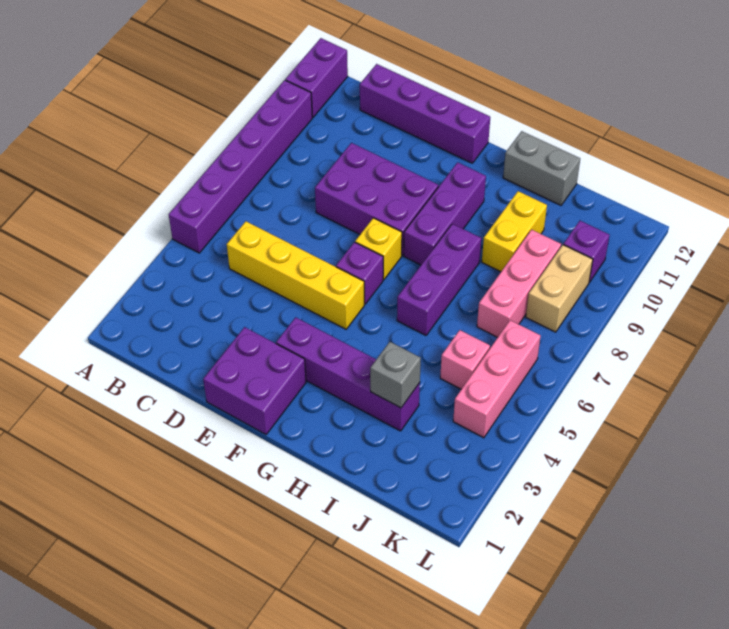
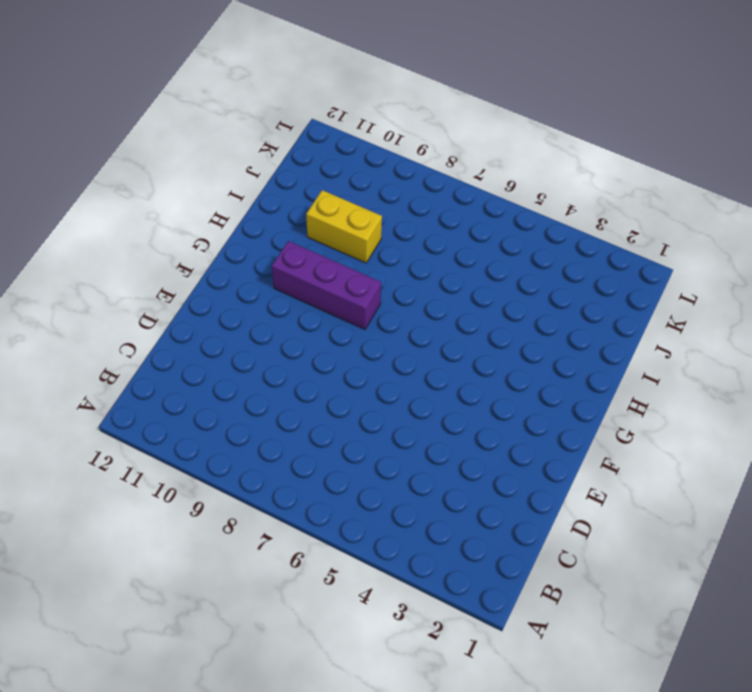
none -> purple brick A5:A10 level 1
none -> purple brick A11:A12 level 1
none -> yellow brick C5:F5 level 1

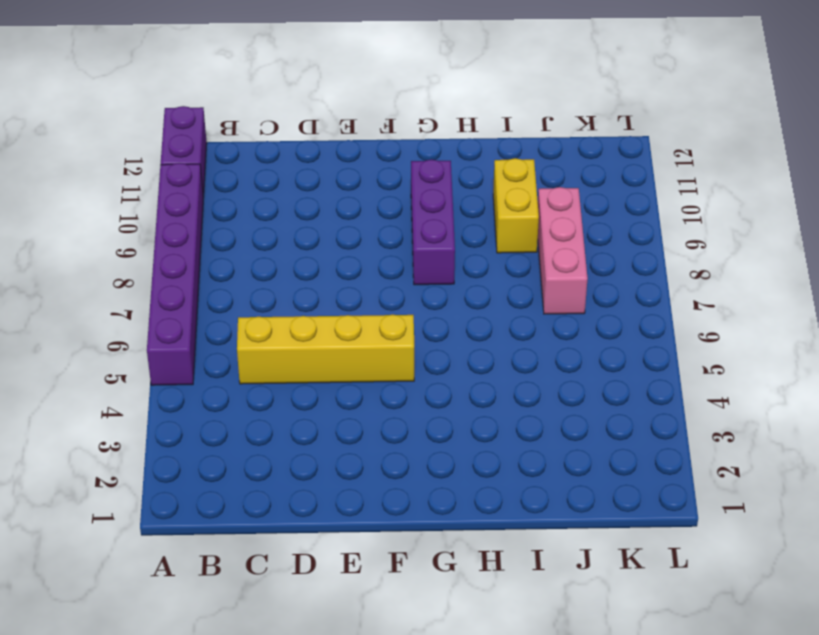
none -> purple brick C12:F12 level 1
none -> purple brick D8:F9 level 1
none -> purple brick E1:F2 level 1

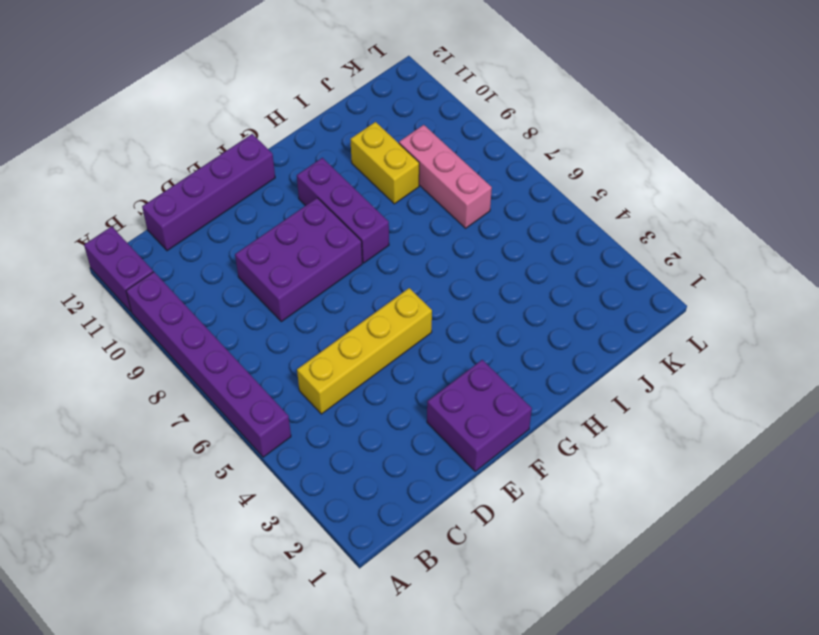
none -> purple brick F3:I3 level 1
none -> purple brick F6 level 1
none -> yellow brick F7 level 1

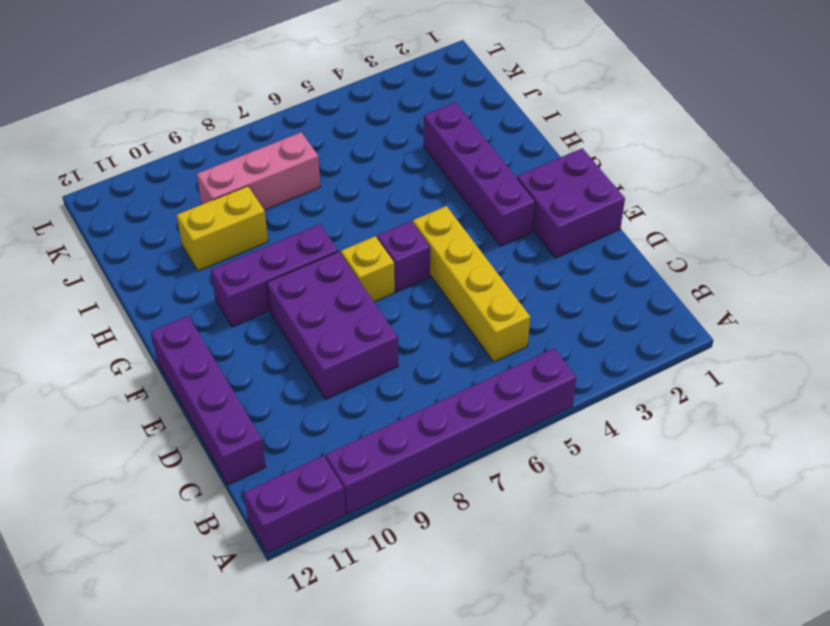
none -> purple brick H6:H8 level 1
none -> grey brick H12:I12 level 1
none -> pink brick J5 level 1

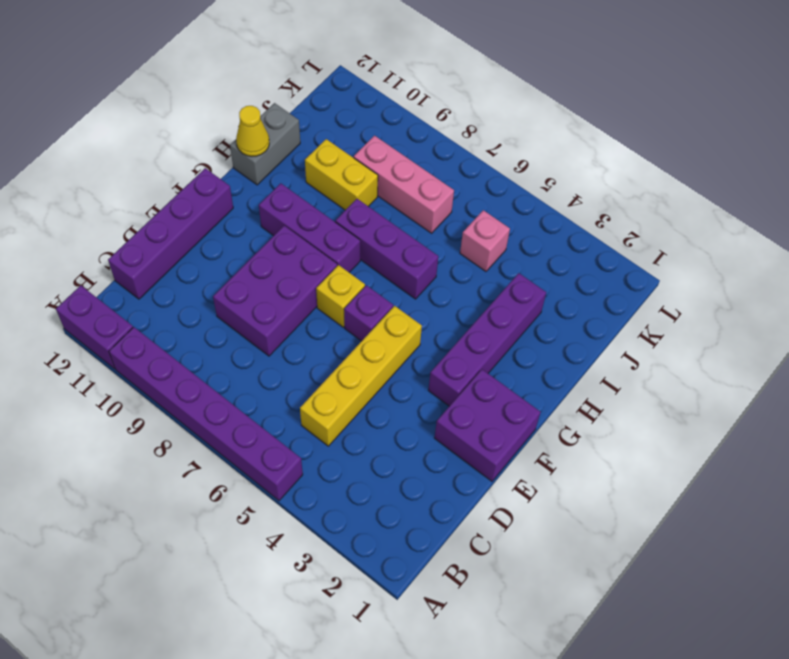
yellow cone H12 level 2 -> none
none -> pink brick K4:K6 level 1
none -> tan brick K8:K9 level 1
none -> purple brick K10 level 1

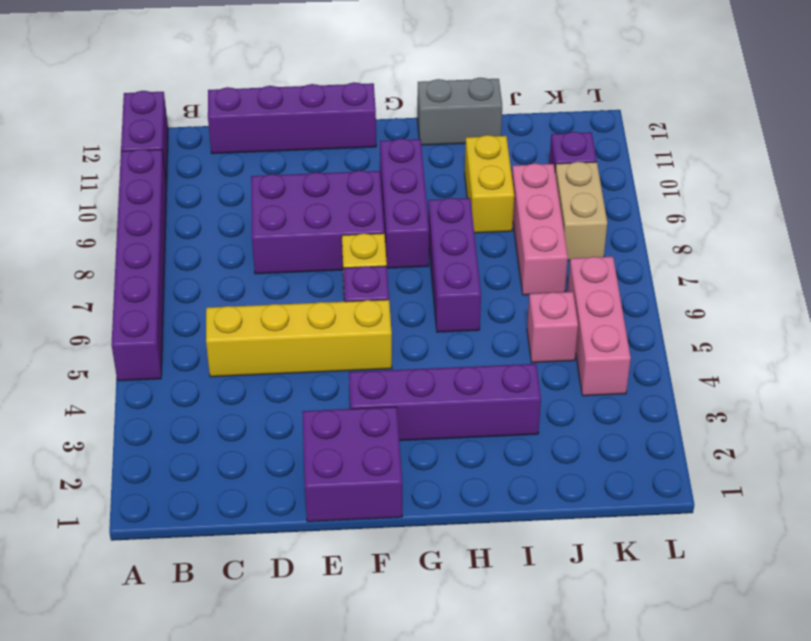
none -> grey brick I3 level 2

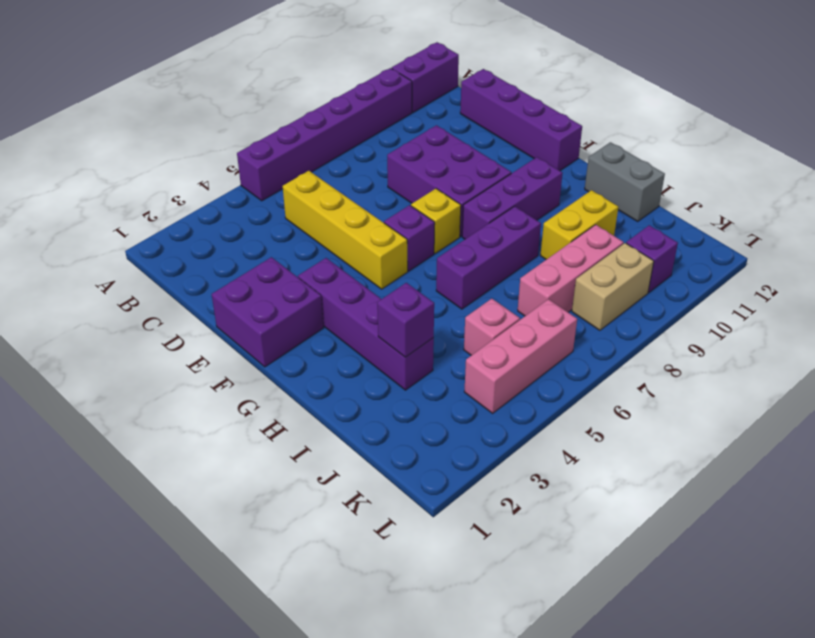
purple brick I3 level 2 -> grey brick I3 level 2

